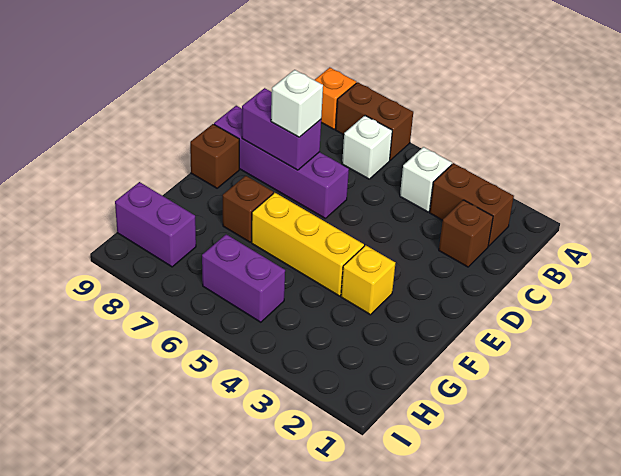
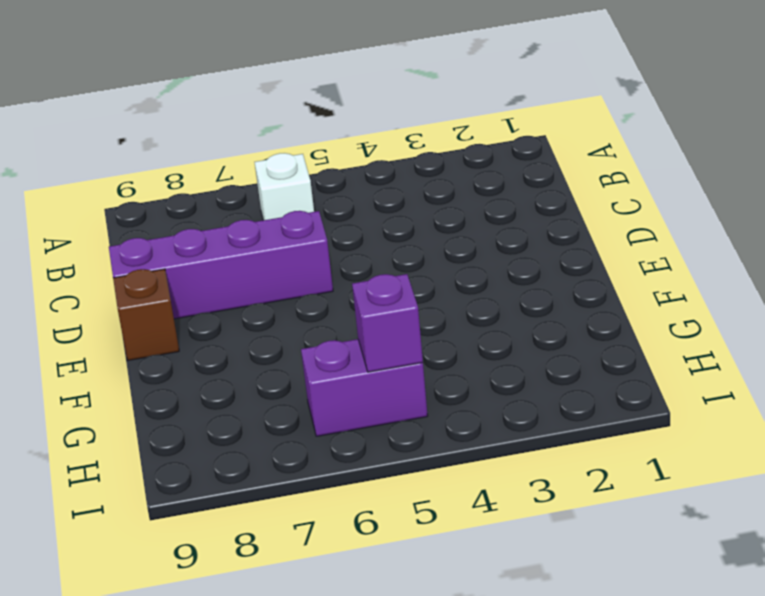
purple brick H5 level 2 -> none
none -> brown brick A6:A7 level 1
none -> orange brick A8 level 1
none -> brown brick B2:B3 level 1

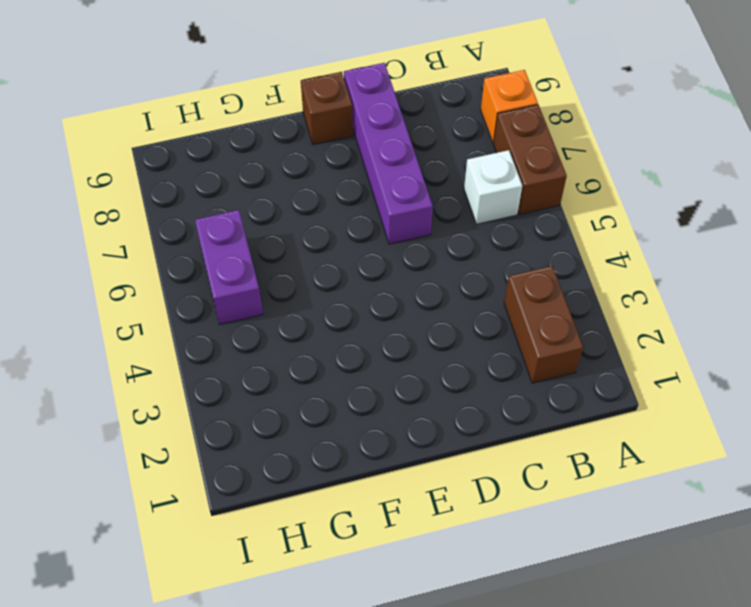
none -> white brick B4 level 1
none -> brown brick C2 level 1
none -> yellow brick F3 level 1

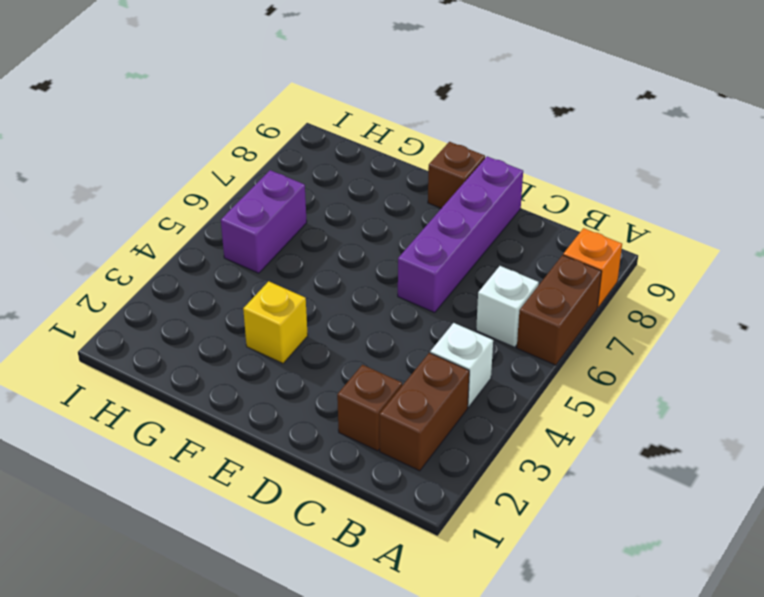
none -> yellow brick F4:F6 level 1
none -> brown brick F7 level 1
none -> purple brick H8:H9 level 1

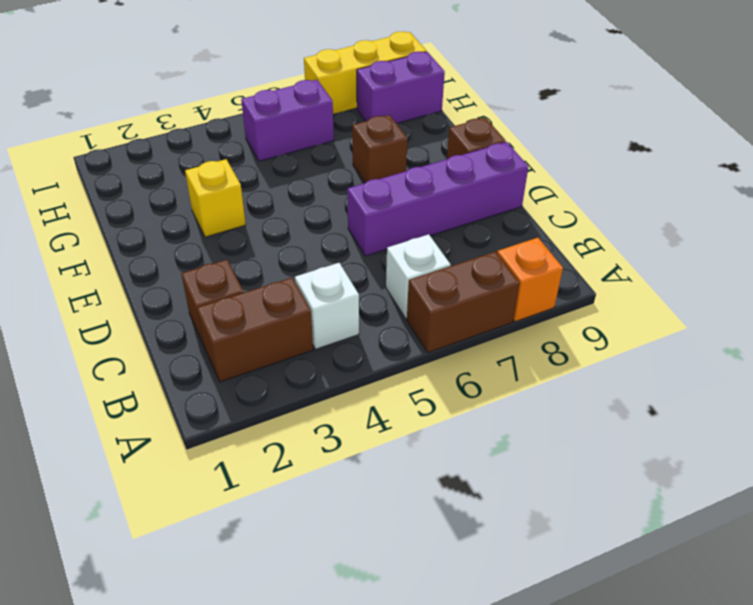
yellow brick I7:I9 level 1 -> yellow brick F4:F6 level 1
none -> purple brick D7:D8 level 2
none -> white brick D7 level 3

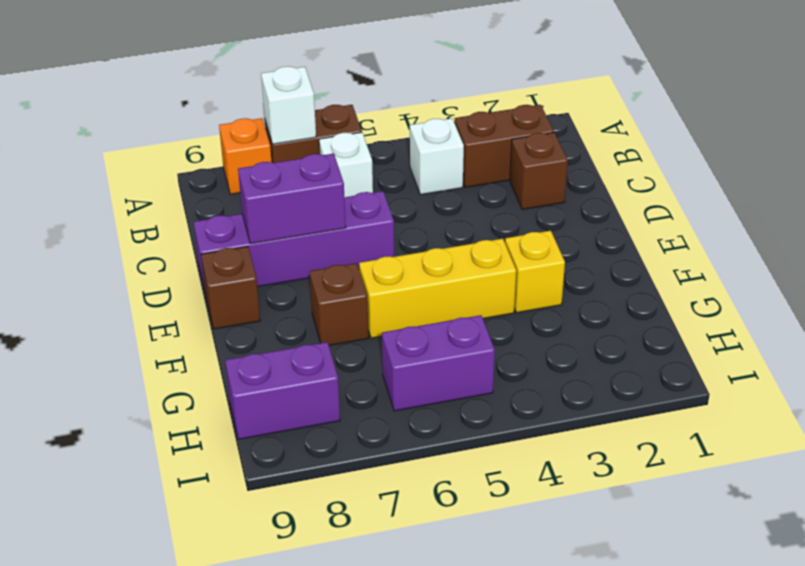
white brick A7 level 2 -> white brick D7 level 3

